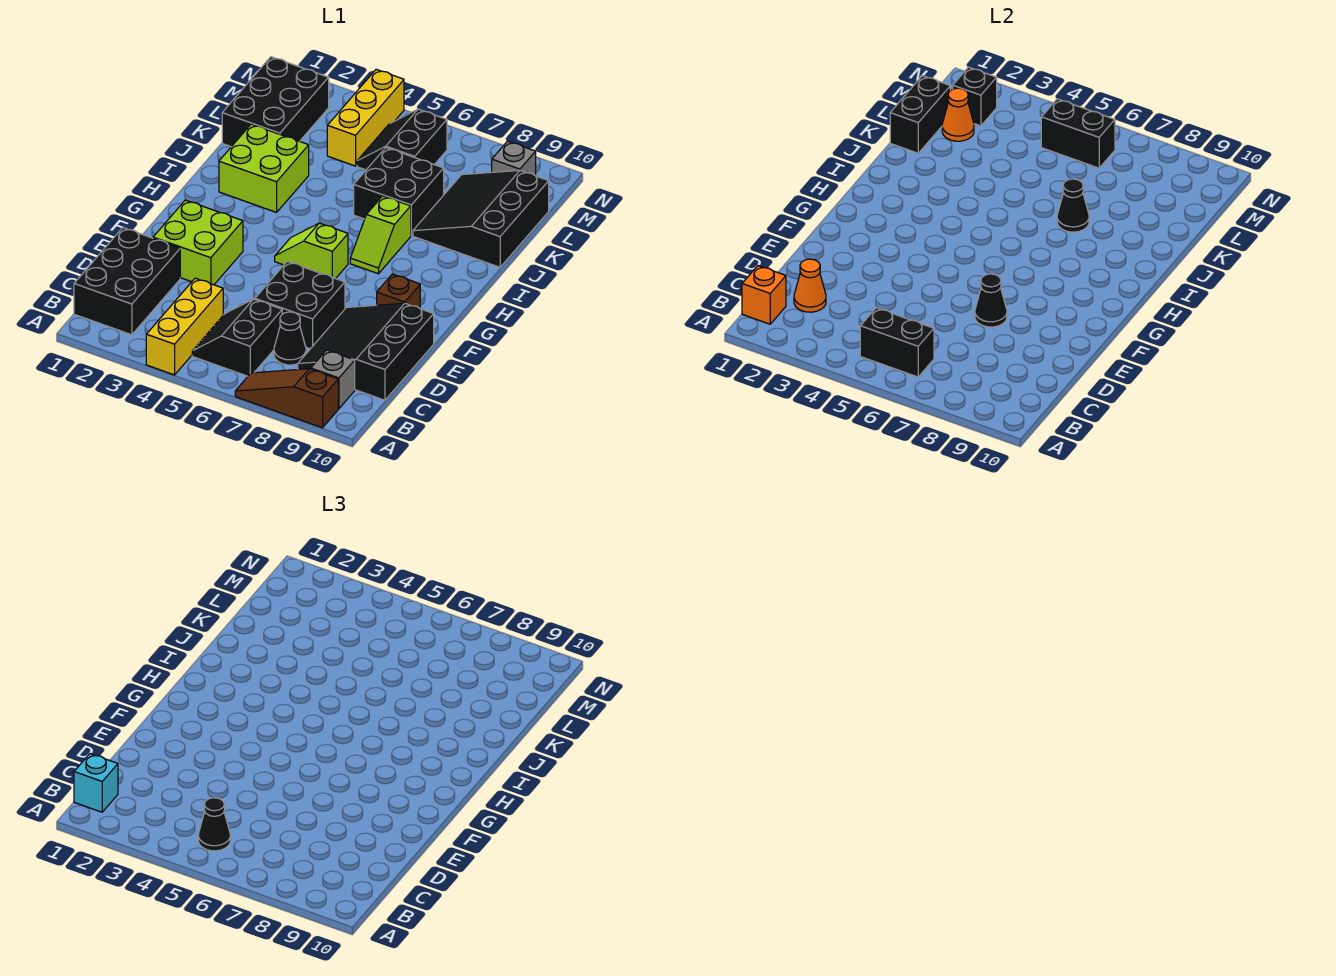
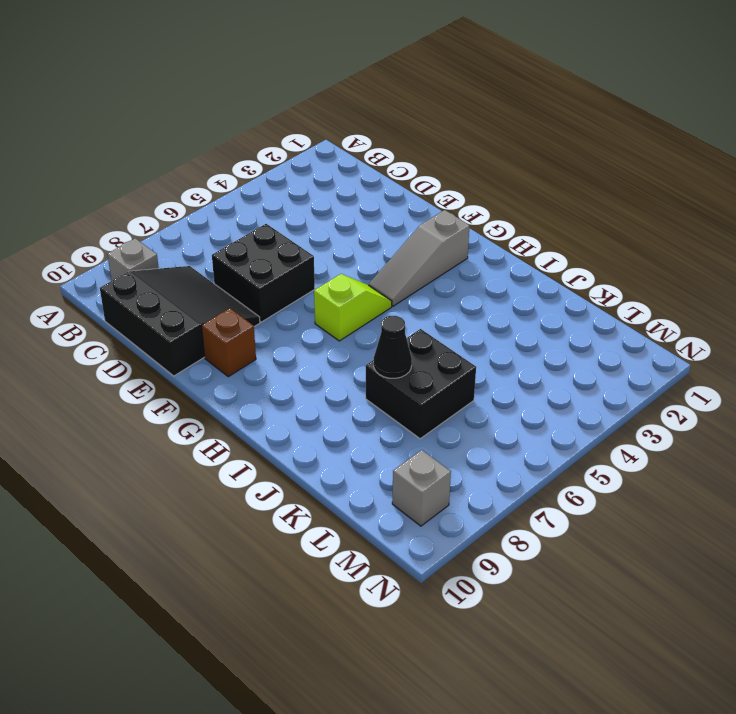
grey slope G2:G4 level 1 top 2 -> none
none -> yellow brick A4:C4 level 1
none -> brown slope A7:A9 level 1 top 9
none -> black brick B1:D2 level 1
none -> black slope B5:C6 level 1 top 6

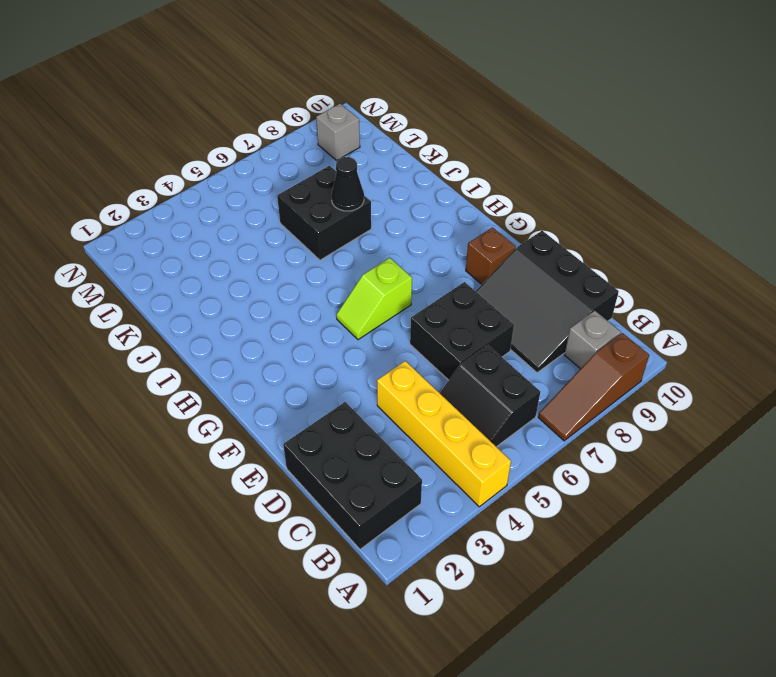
yellow brick A4:D4 level 1 -> yellow brick A4:C4 level 1
none -> black cone C7 level 1
none -> lime brick E2:F3 level 1
none -> lime slope H7:I7 level 1 top I
none -> lime brick I2:J3 level 1

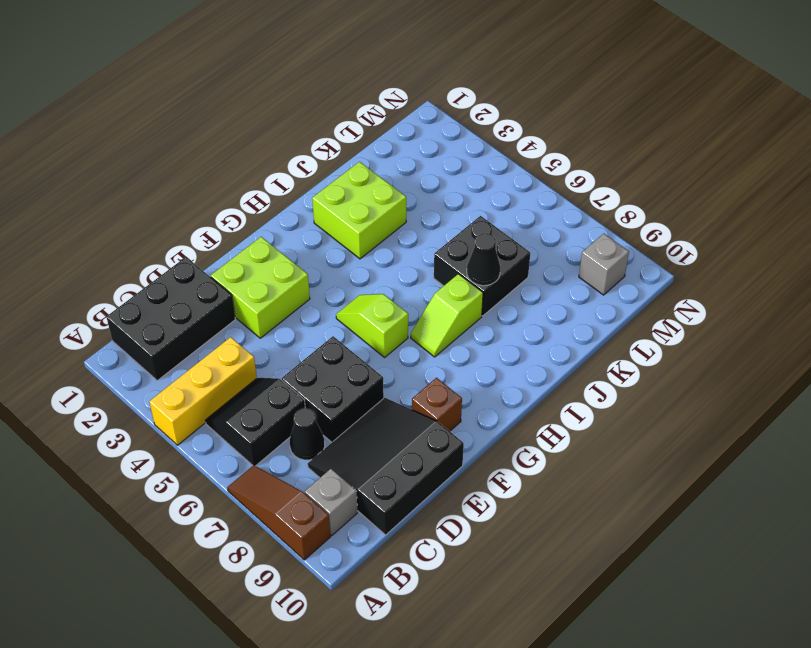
none -> black slope J8:L10 level 1 top 10
none -> black brick K1:M2 level 1
none -> yellow brick L4:N4 level 1
none -> black slope L5:M6 level 1 top 6

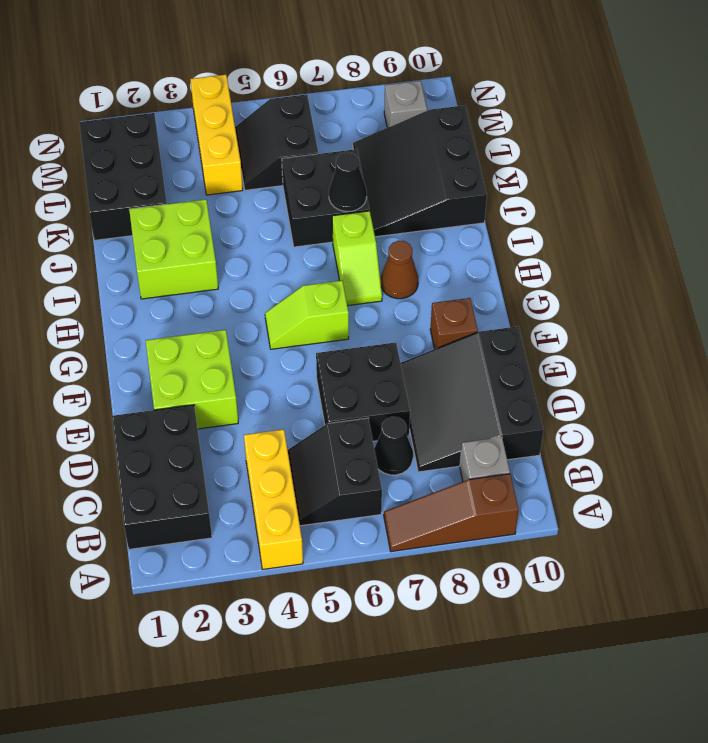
brown cone H8 level 1 -> none
none -> orange brick B1 level 2
none -> black brick B5:B6 level 2
none -> orange cone C2 level 2
none -> black cone E7 level 2

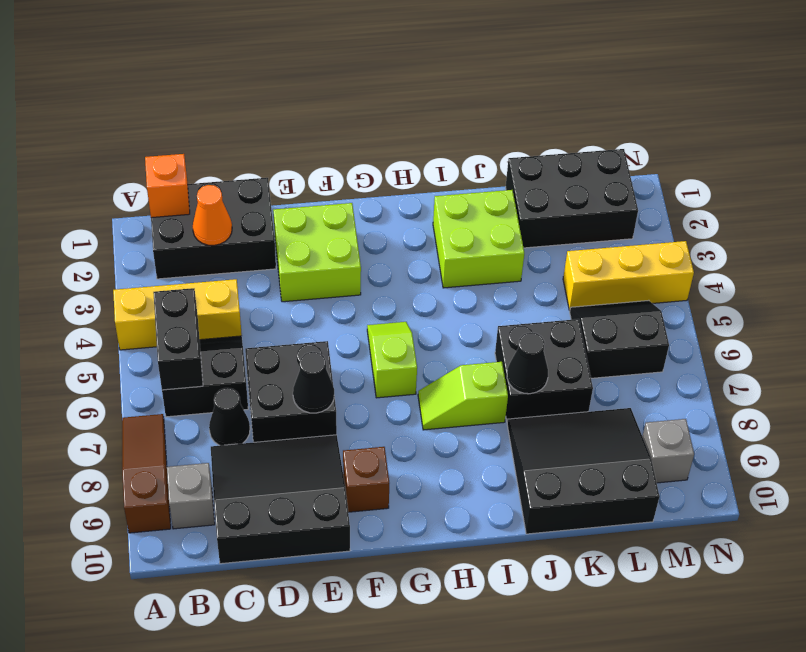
none -> black brick K1:L1 level 2
none -> orange cone L2 level 2
none -> black brick M2 level 2
none -> black brick M5:M6 level 2

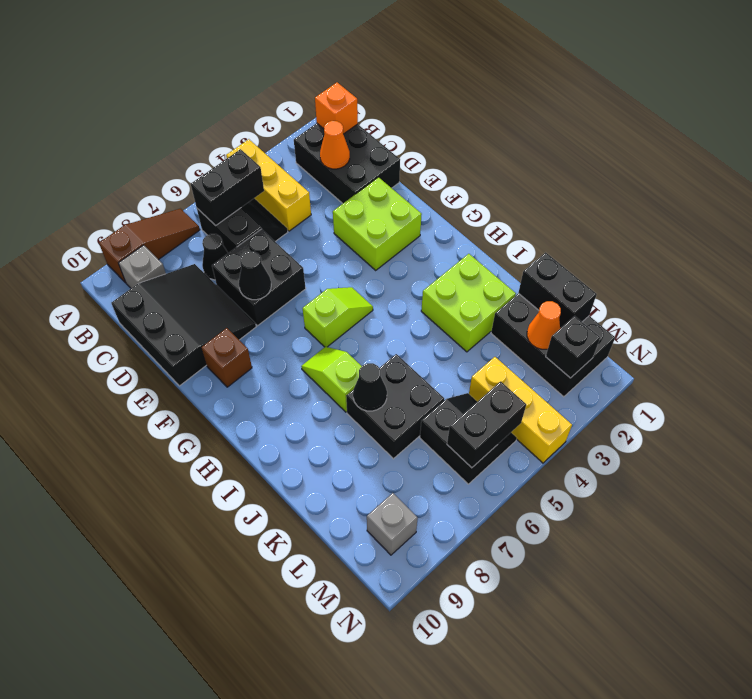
none -> black slope J8:L10 level 1 top 10
none -> cyan brick B1 level 3
none -> black cone B5 level 3

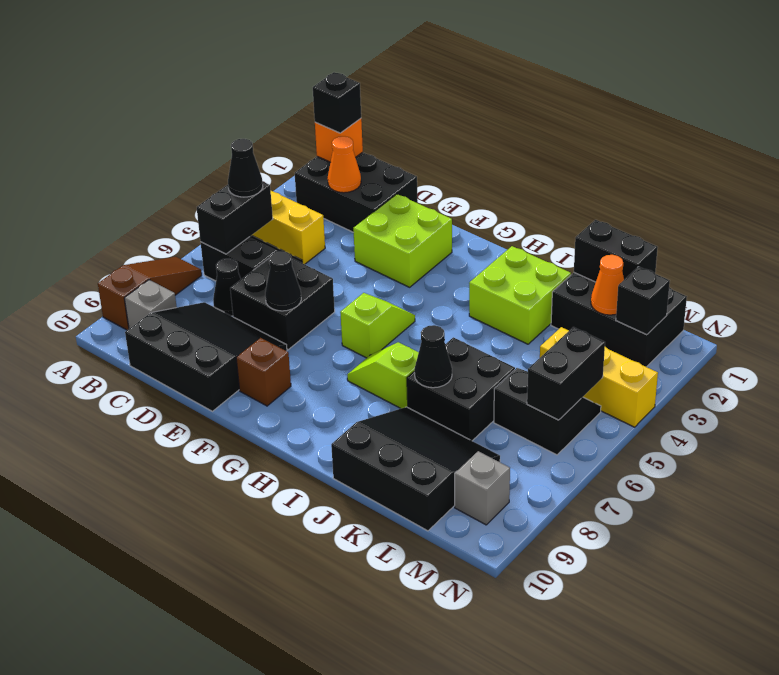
black brick B1 level 3 -> cyan brick B1 level 3

